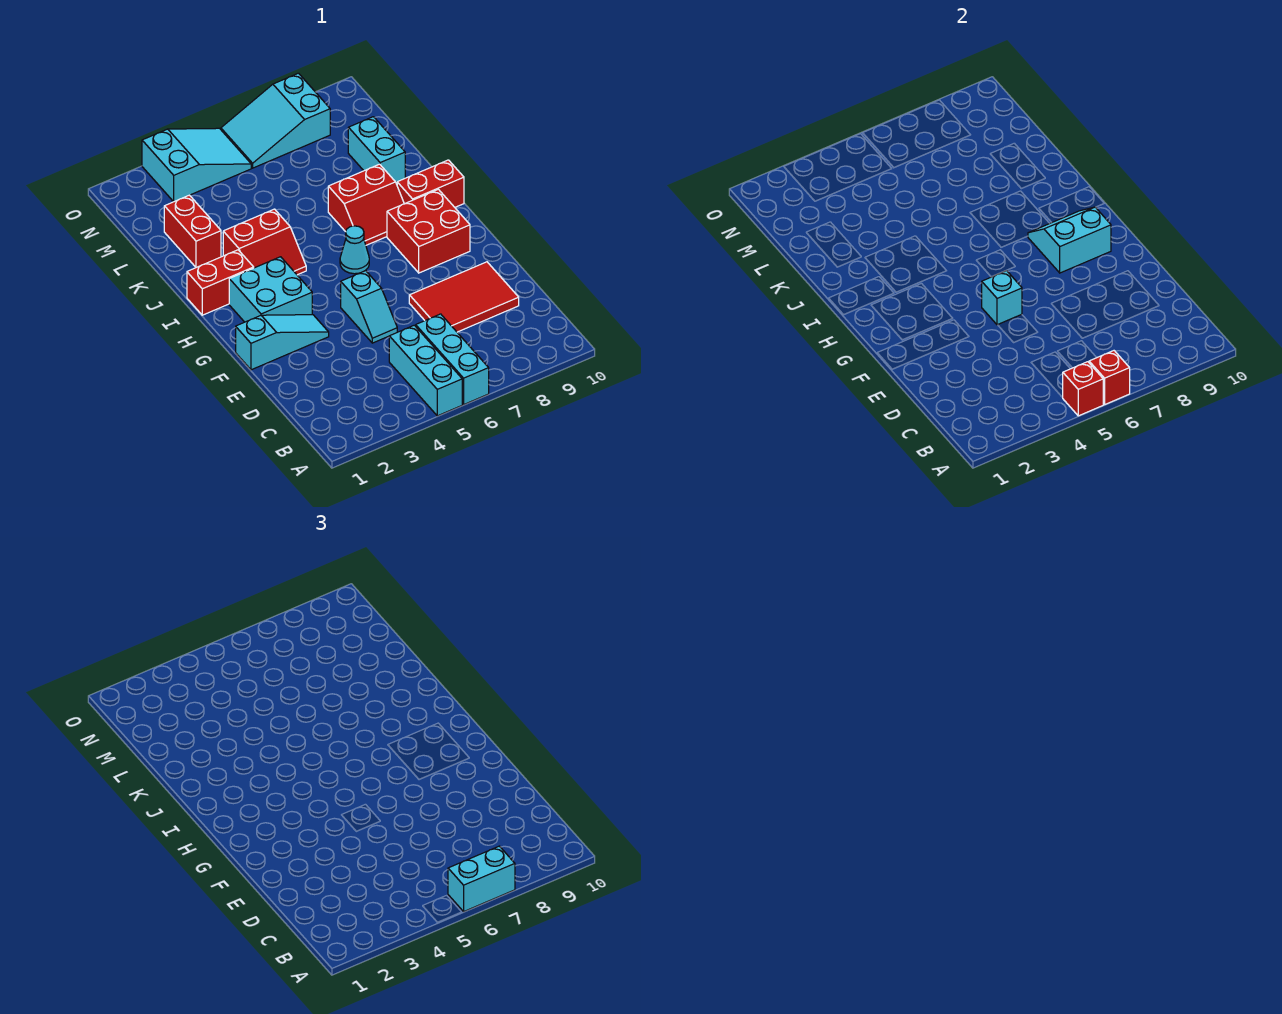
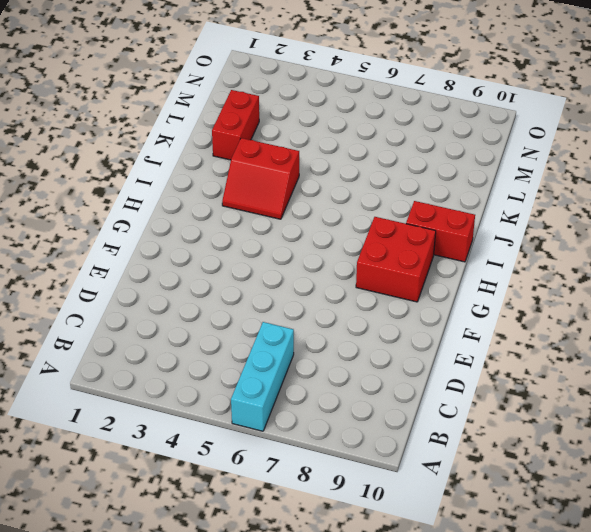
none -> cyan brick A5:C5 level 1
none -> red tile D7:E9 level 1
none -> cyan slope E5:F5 level 1 top F

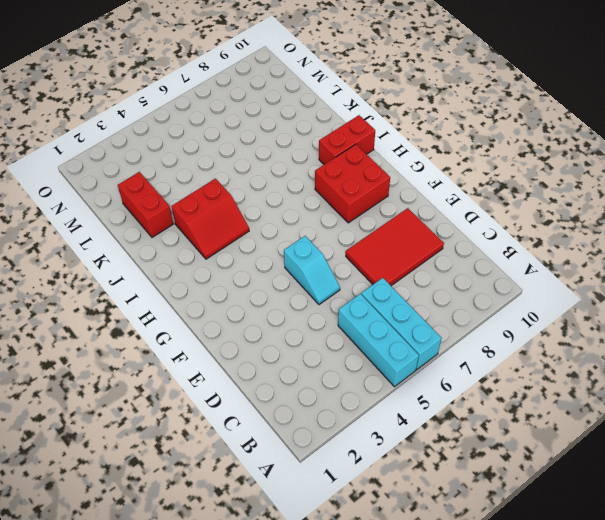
none -> cyan slope F1:F3 level 1 top 1
none -> cyan brick G2:H3 level 1
none -> cyan cone H6 level 1

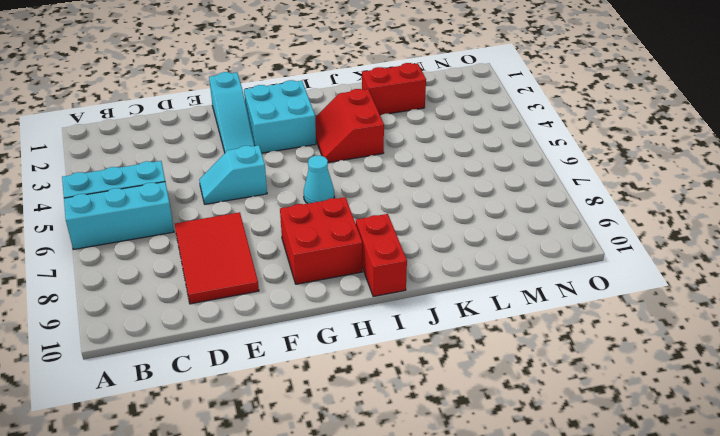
none -> red brick I1:I2 level 1
none -> red slope I7:J8 level 1 top J
none -> cyan brick K9:L9 level 1

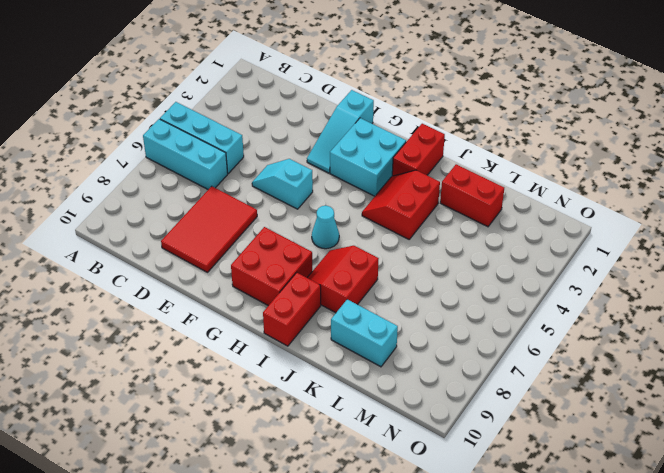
none -> cyan slope N3:O5 level 1 top 3
none -> cyan slope N6:O8 level 1 top 8
none -> red brick A5 level 2

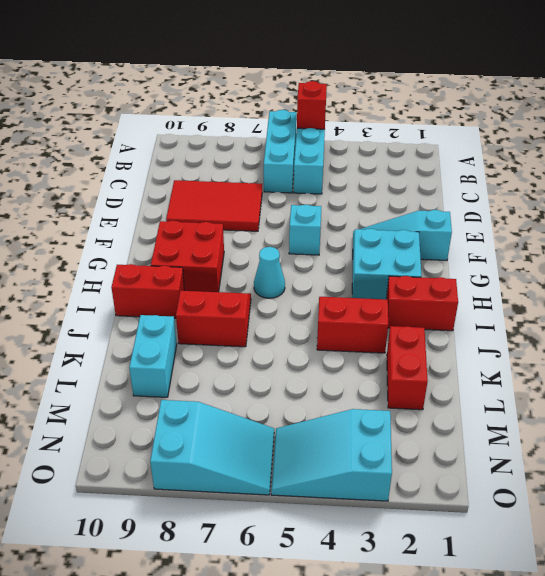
none -> red brick A6 level 2
none -> cyan brick F5 level 2
none -> cyan slope G8:H9 level 2 top G

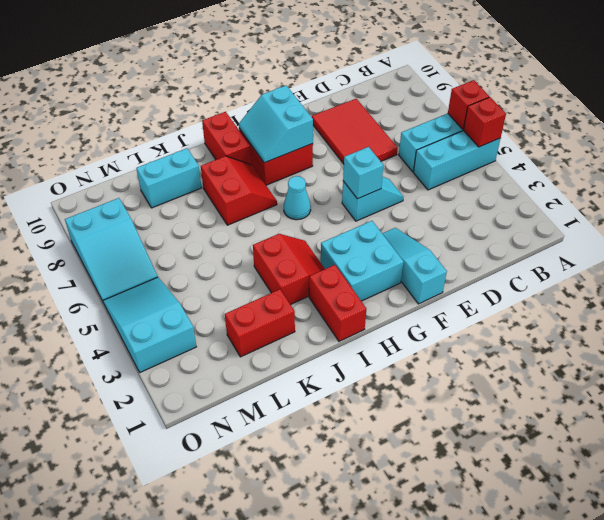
none -> cyan brick A6:A7 level 3

